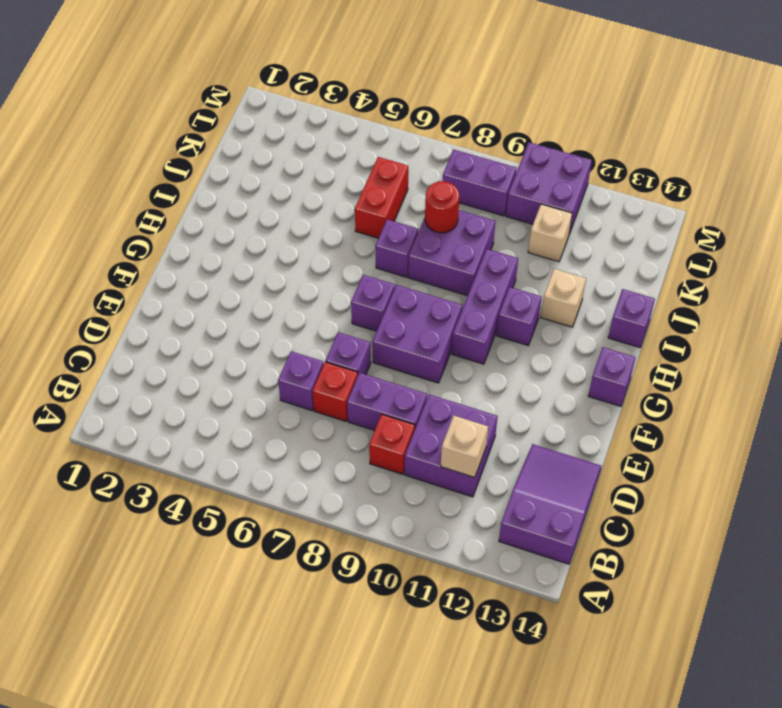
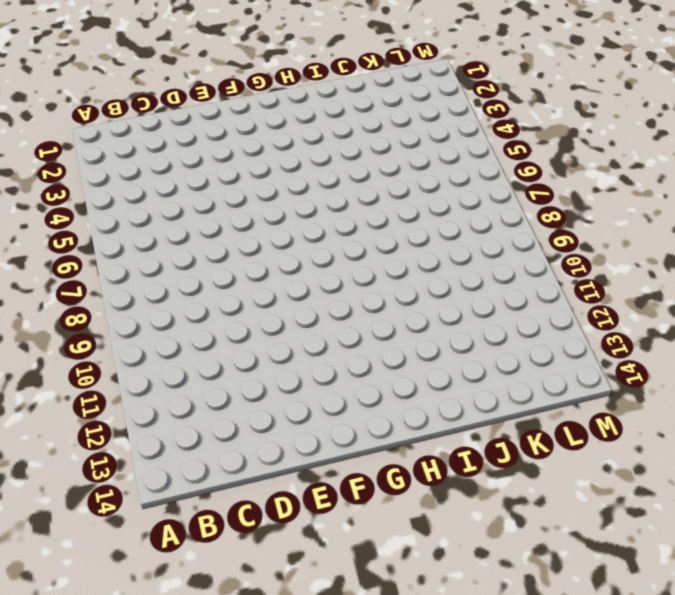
none -> purple slope B13:D14 level 1 top B
none -> red brick C9 level 1
none -> purple brick C10:D11 level 1

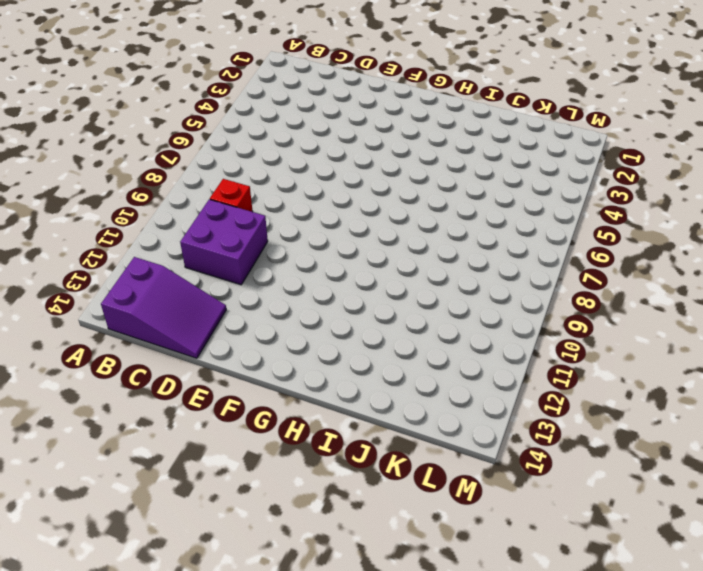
none -> purple brick D6 level 1
none -> red brick D7 level 1
none -> purple brick D8:D9 level 1

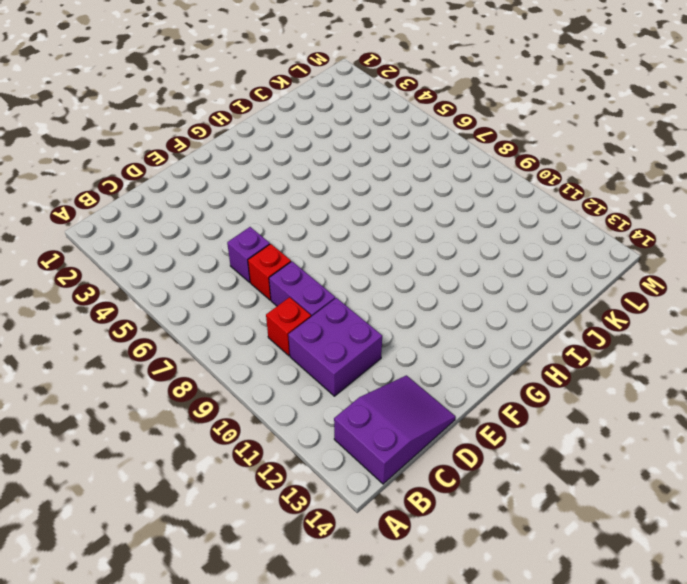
none -> purple brick E7 level 1
none -> purple brick F8:G9 level 1
none -> purple brick G7 level 1

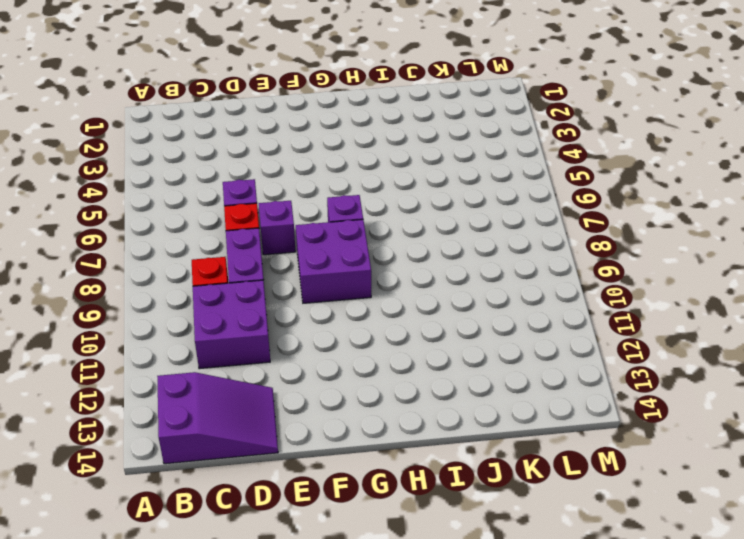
none -> purple brick G10:I10 level 1
none -> purple brick G14 level 1
none -> purple brick H11 level 1

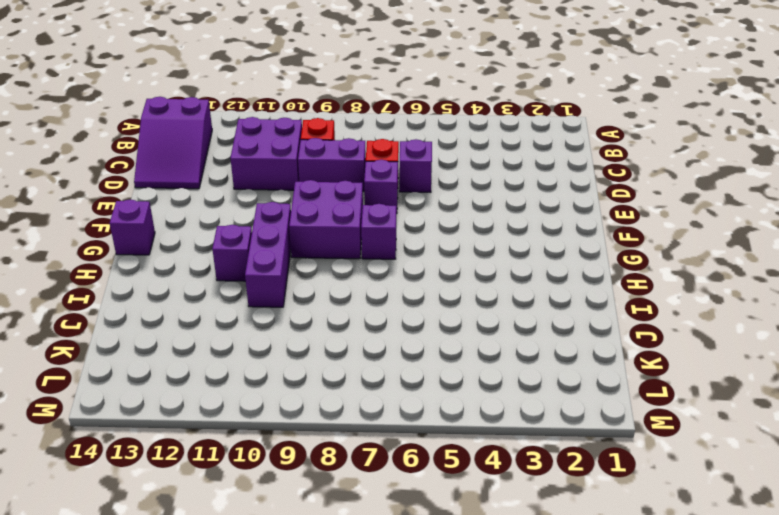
none -> purple brick I7 level 1
none -> purple brick I8:J9 level 1
none -> tan brick I12 level 1

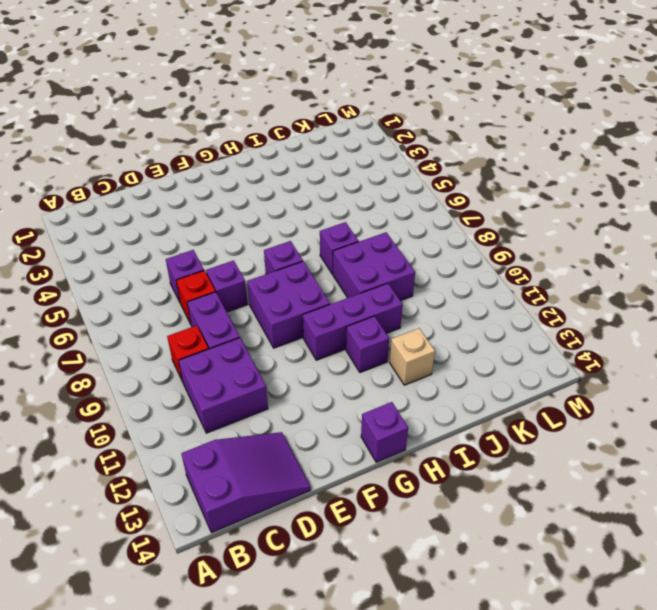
none -> purple brick I14 level 1
none -> red brick J6:K6 level 1
none -> tan brick K11 level 1

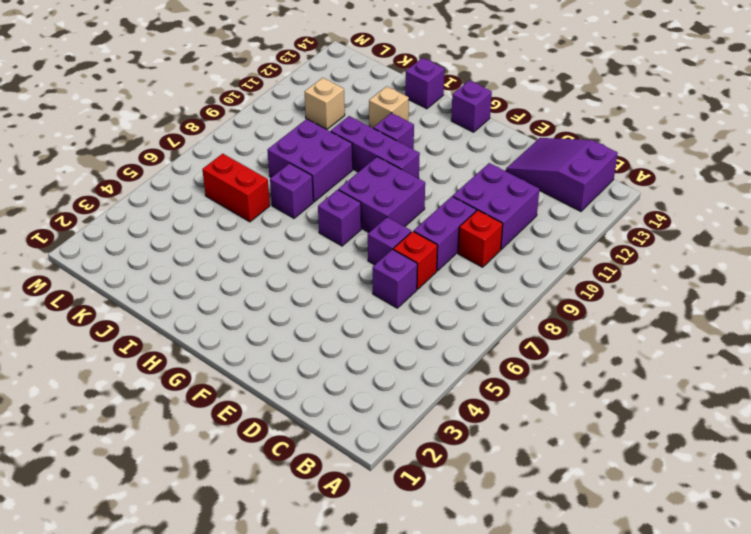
none -> purple brick L8:L9 level 1
none -> purple brick L10:M11 level 1
none -> tan brick C11 level 2

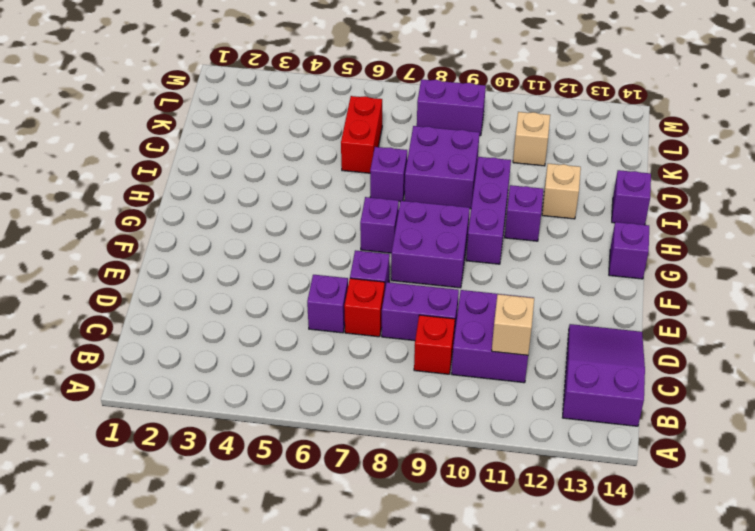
none -> purple brick L10:M11 level 1
none -> red round brick J8 level 2

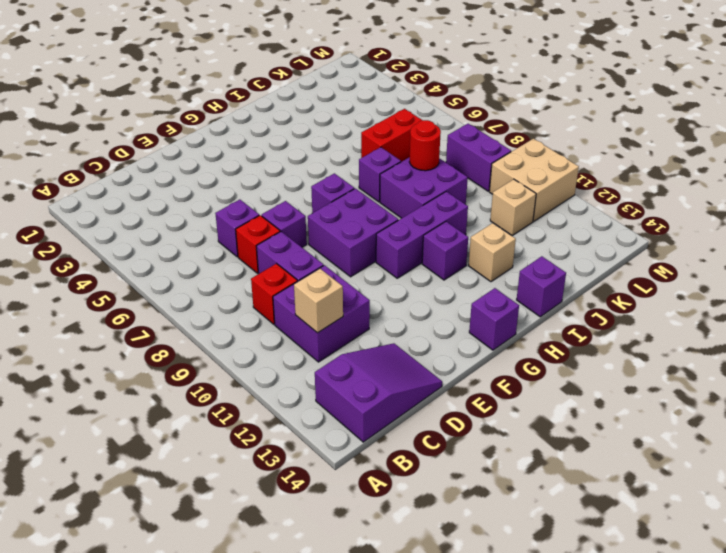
tan brick L10:M11 level 1 -> purple brick L10:M11 level 1

